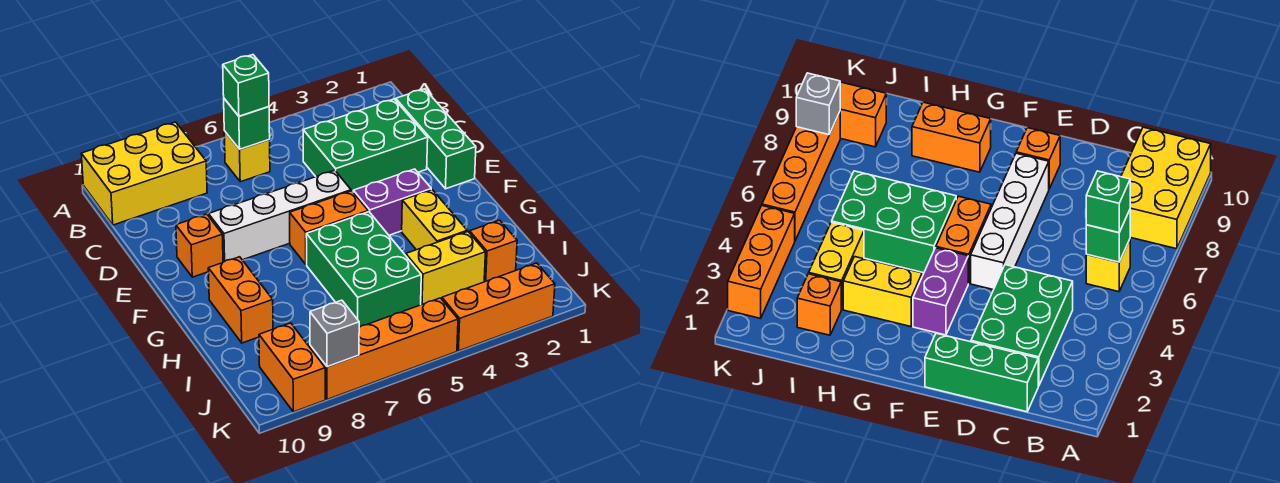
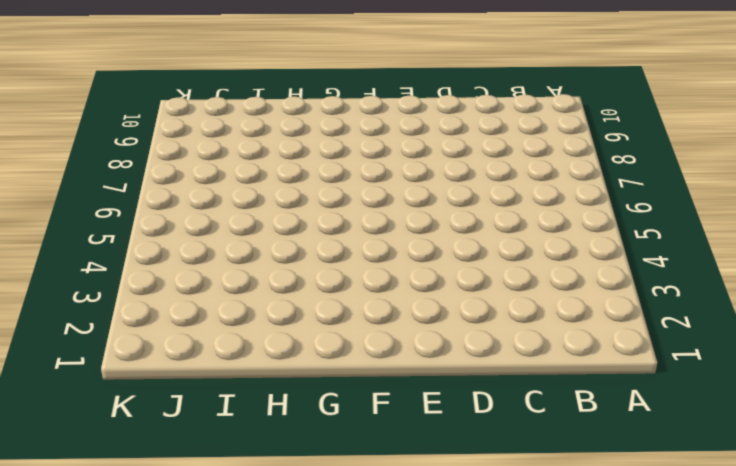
none -> yellow brick A8:B10 level 1
none -> yellow brick B6 level 1
none -> green brick C1:E1 level 1

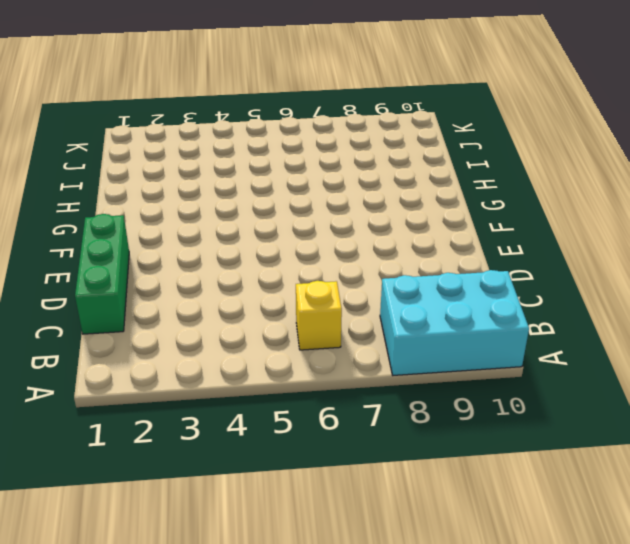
cyan brick A8:B10 level 1 -> yellow brick A8:B10 level 1
none -> green brick C2:D4 level 1
none -> white brick E5:E8 level 1
none -> orange brick E9 level 1

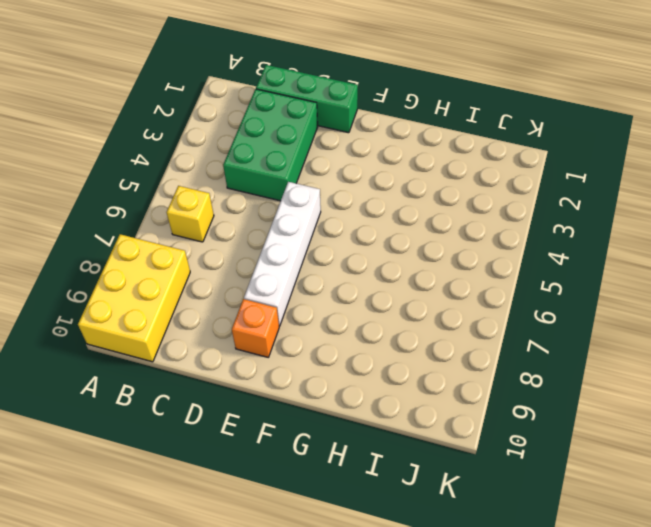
none -> purple brick F3:F4 level 1
none -> orange brick F5:F6 level 1
none -> yellow brick G3:H3 level 1

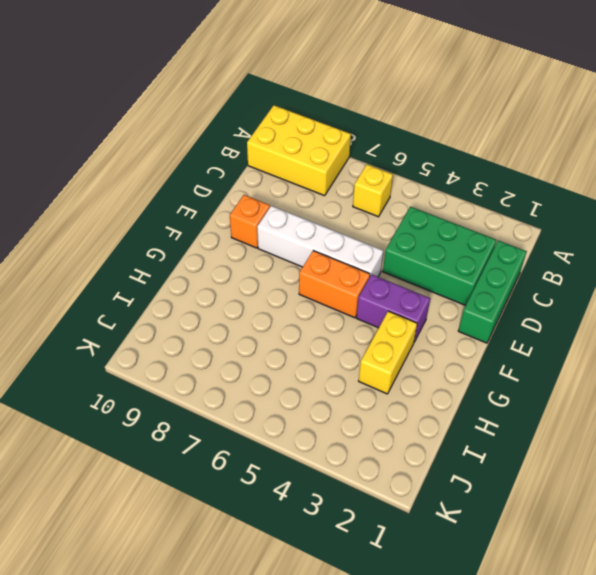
none -> green brick G5:I6 level 1
none -> orange brick G9:H9 level 1
none -> orange brick I2 level 1

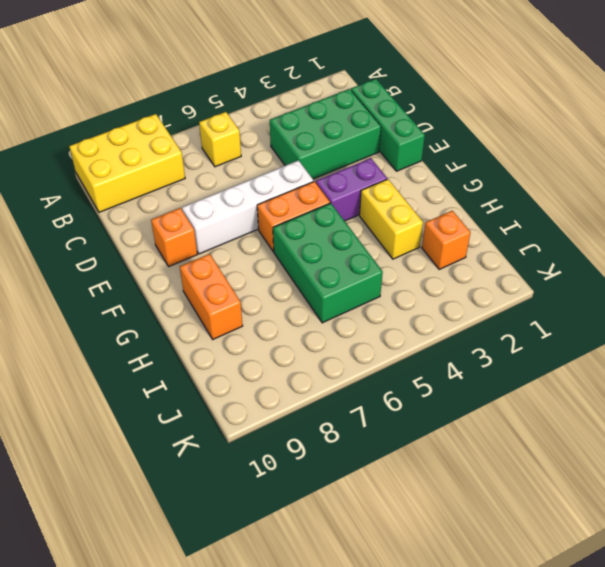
none -> yellow brick I3:I4 level 1
none -> orange brick J9:K9 level 1
none -> orange brick K2:K4 level 1

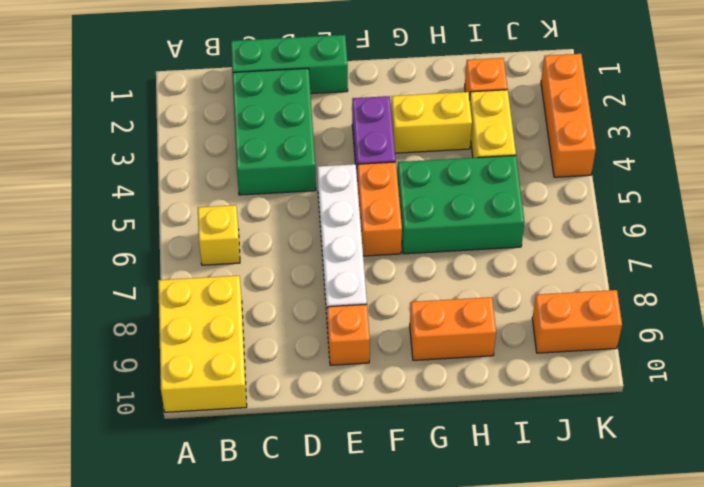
none -> orange brick K5:K8 level 1
none -> green brick B6 level 2
none -> grey brick K8 level 2

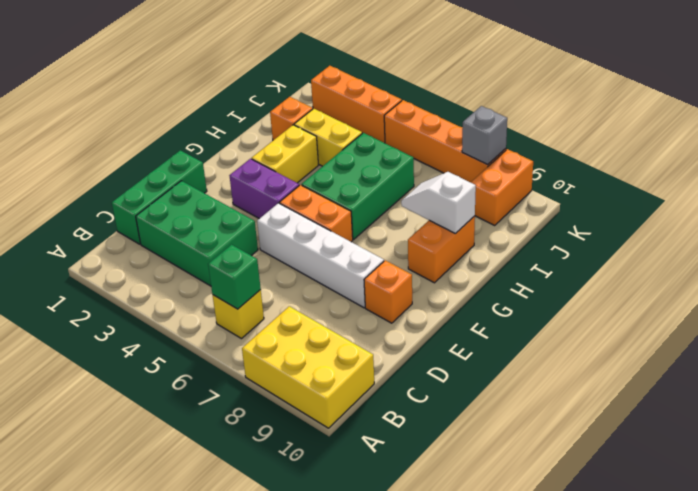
white slope H8:H9 level 2 top 9 -> none
none -> green brick B6 level 3

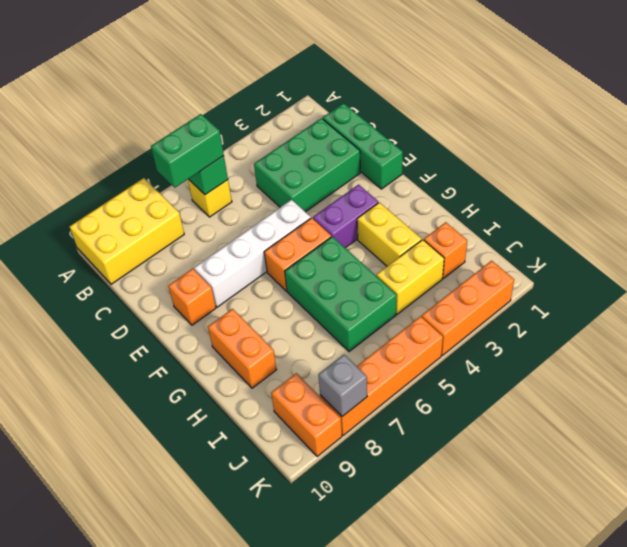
green brick B6:B7 level 3 -> green brick B6 level 3

